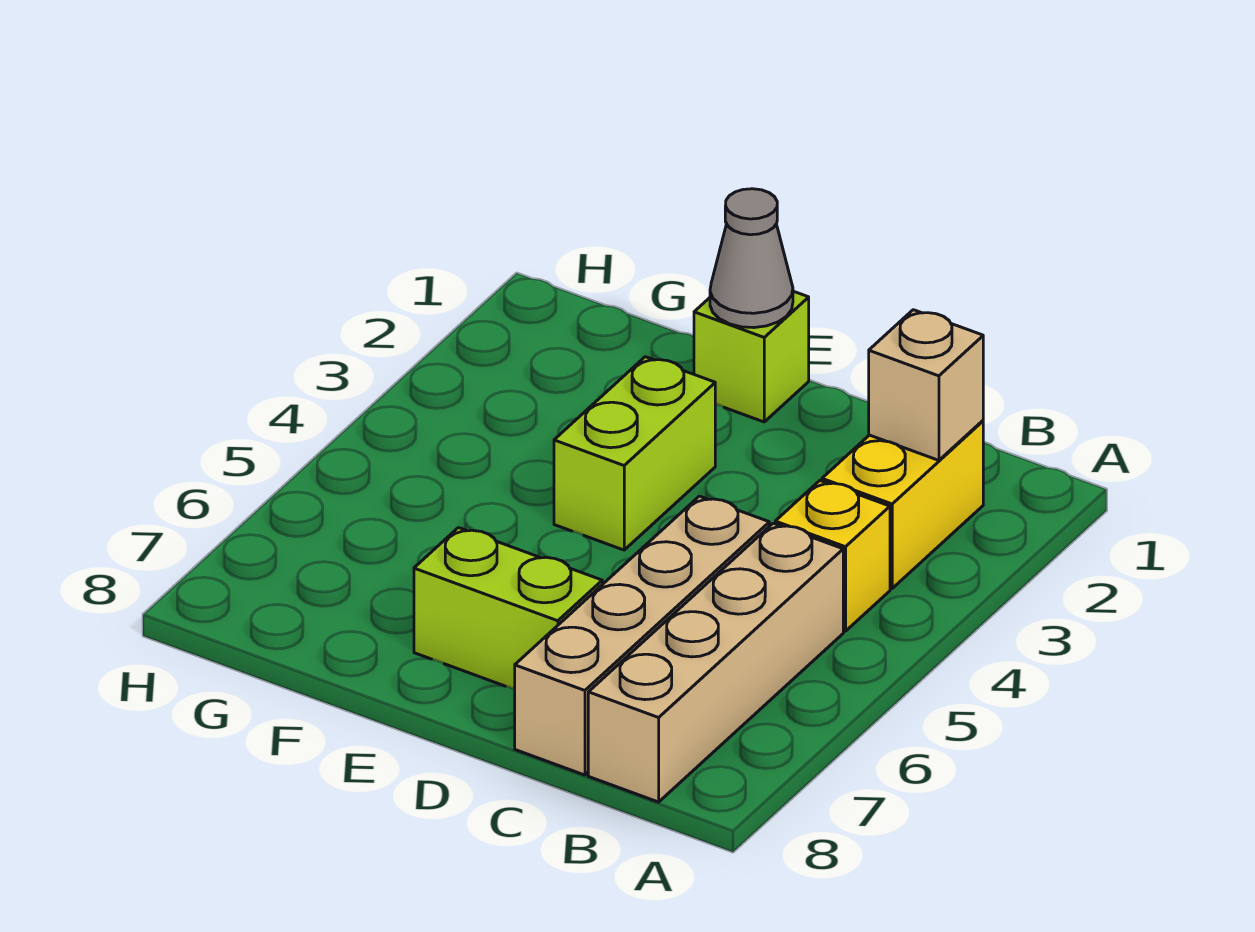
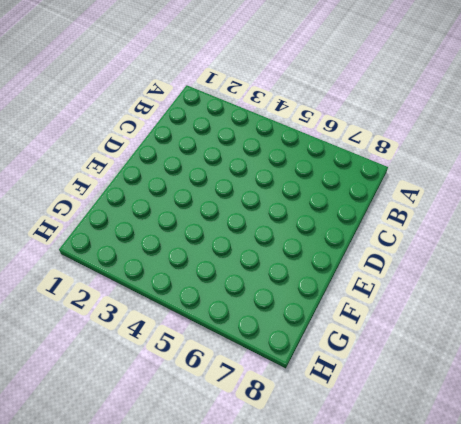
none -> yellow brick B2:B3 level 1
none -> yellow brick B4 level 1

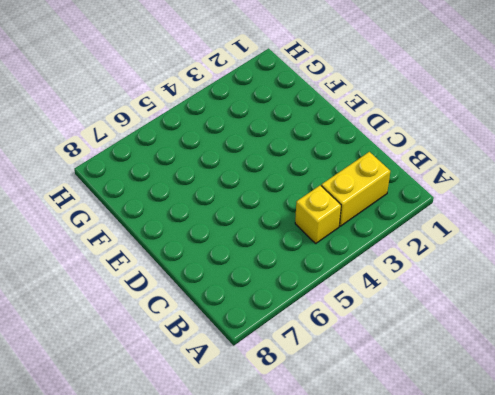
none -> tan brick B5:B8 level 1
none -> tan brick C5:C8 level 1

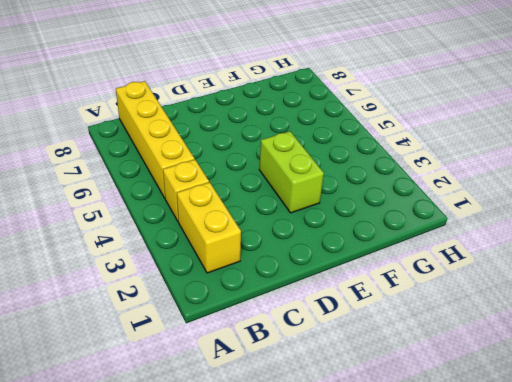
yellow brick B5:B8 level 1 -> tan brick B5:B8 level 1
none -> tan brick C5:C8 level 1
none -> lime brick D7:E7 level 1

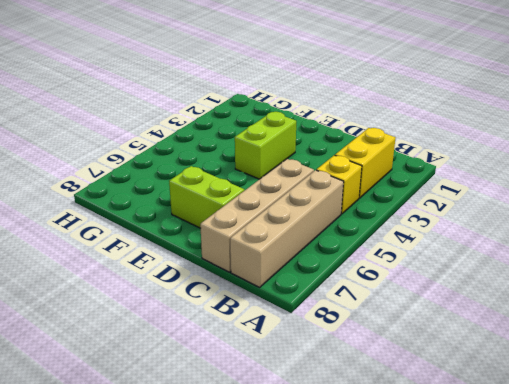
none -> lime brick E1 level 1
none -> tan brick B2 level 2

